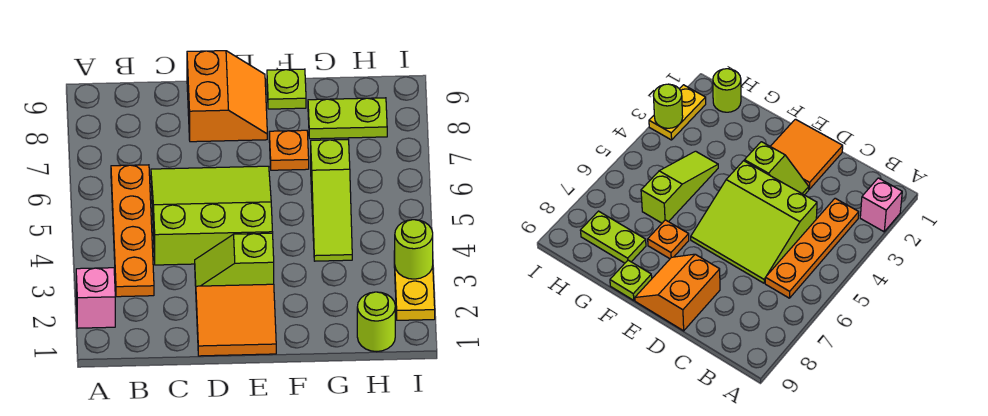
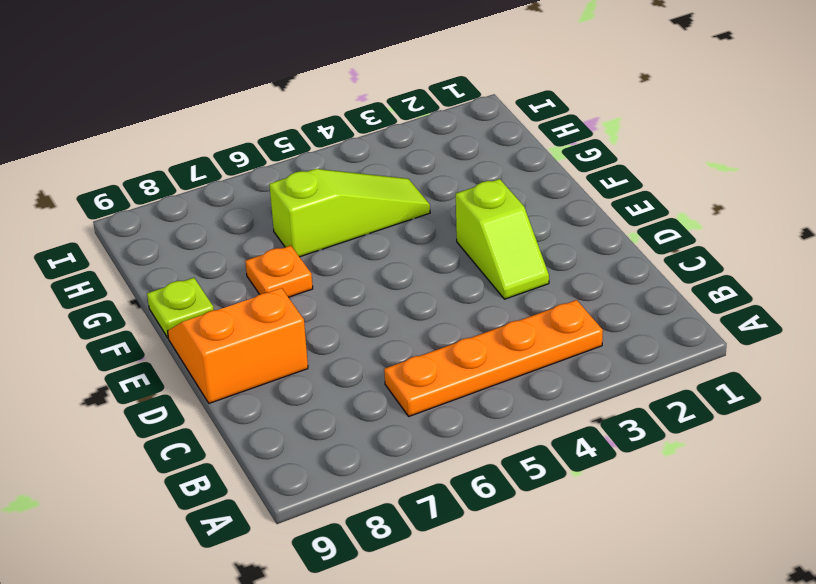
none -> pink brick A2 level 1
none -> lime slope C4:E6 level 1 top 4
none -> orange tile D1:E2 level 1

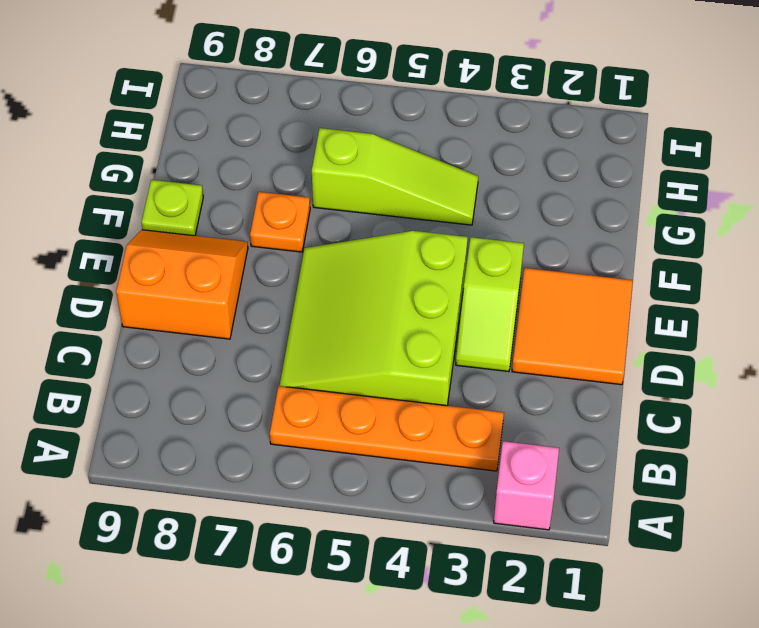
none -> lime plate G8:H8 level 1
none -> lime round brick H1 level 1
none -> yellow plate I2:I3 level 1

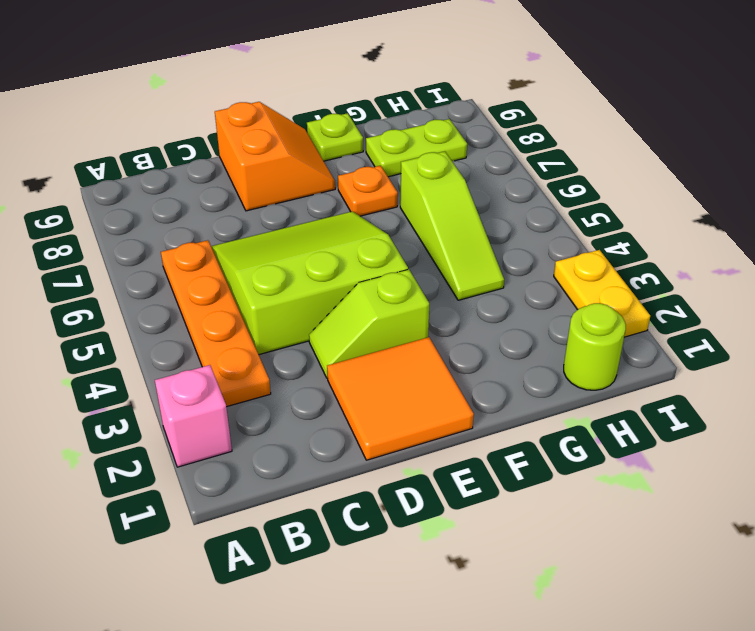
none -> lime round brick I3 level 2

